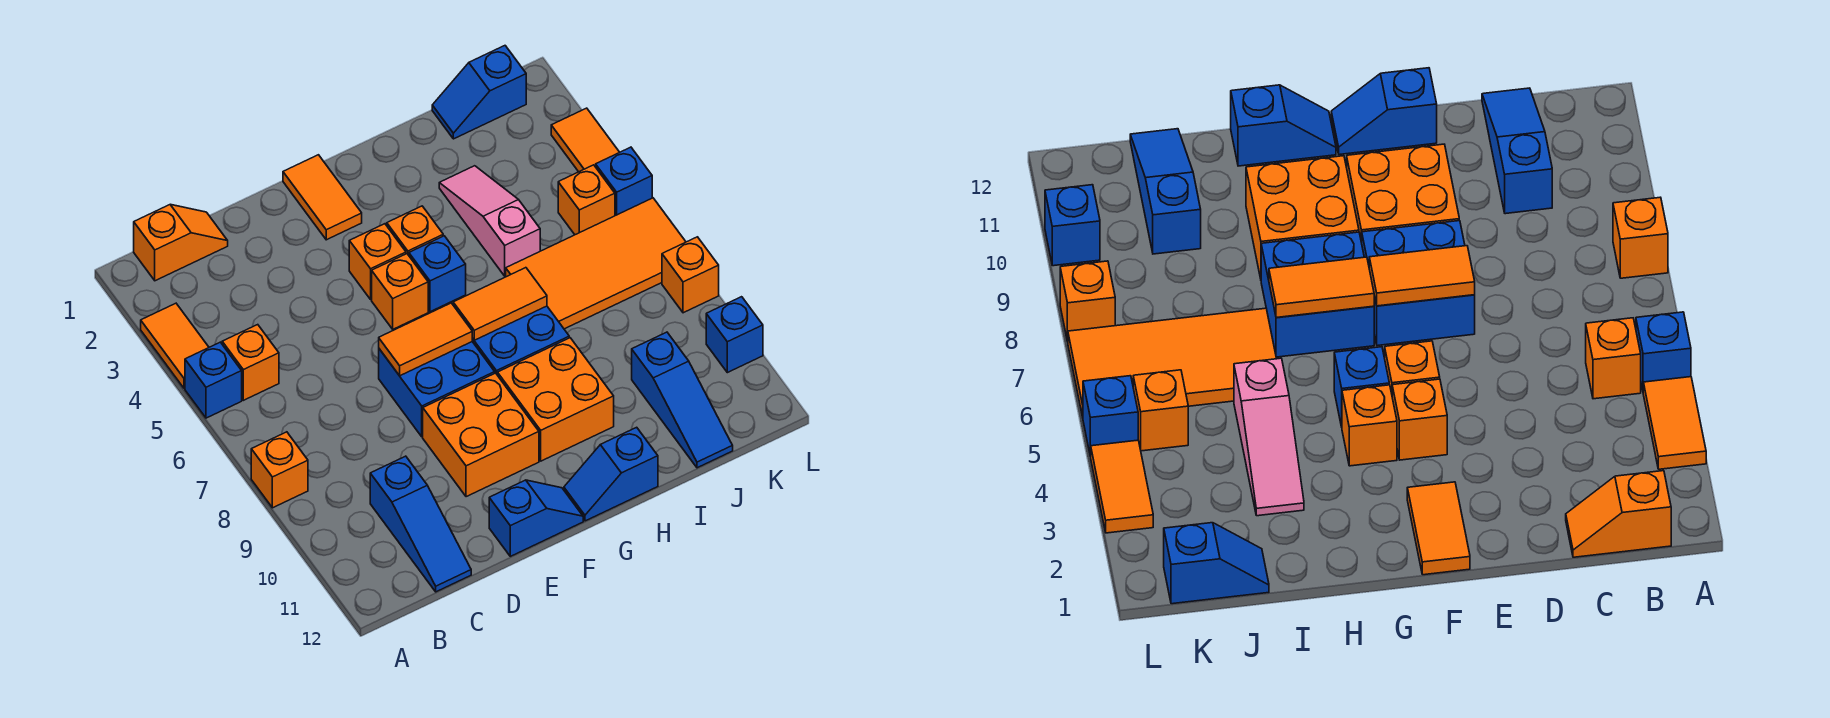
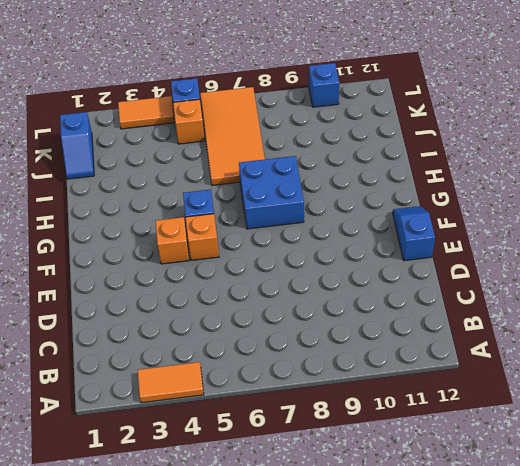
none -> blue brick A5 level 1
none -> orange brick A8 level 1
none -> orange slope B1:C1 level 1 top B

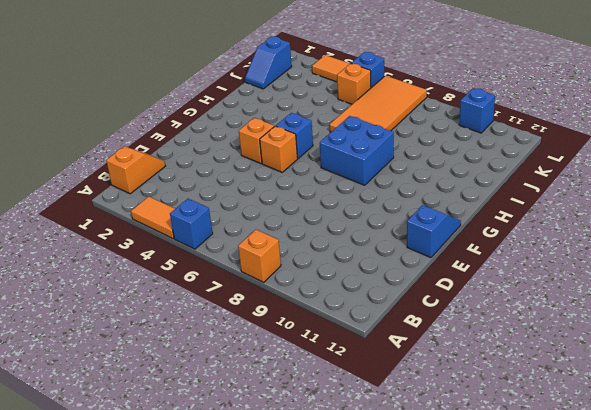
none -> orange brick B5 level 1
none -> blue slope C10:C12 level 1 top 10
none -> blue brick E7:F8 level 1

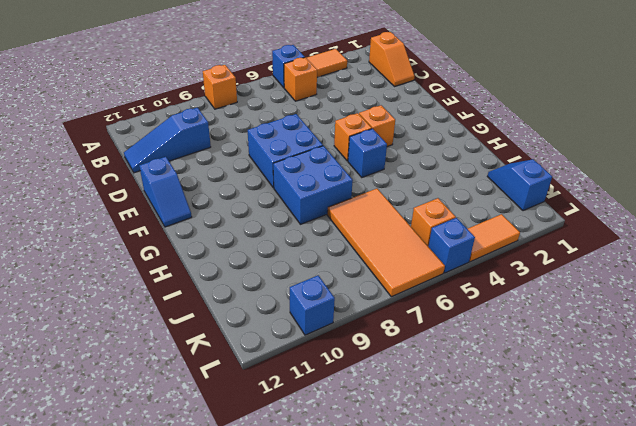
none -> orange brick E9:F10 level 1
none -> orange tile F1:F2 level 1
none -> orange brick G4 level 1

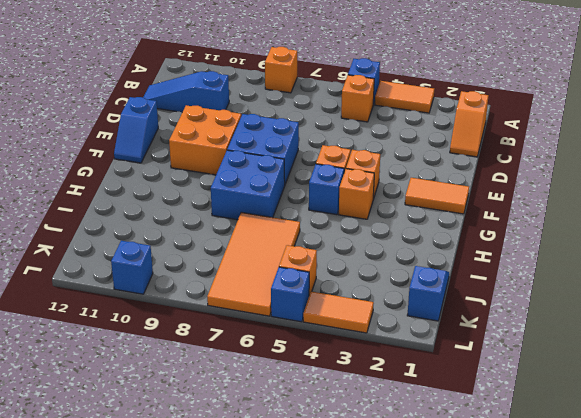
none -> orange brick G9:H10 level 1
none -> blue slope G12:H12 level 1 top H
none -> pink slope I3:I5 level 1 top 5

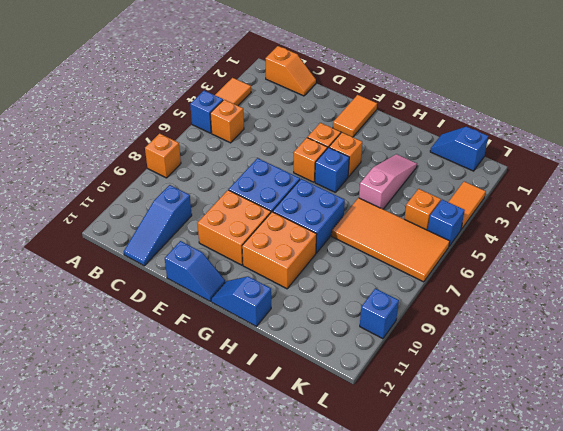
none -> blue slope J10:J12 level 1 top 10
none -> orange brick L8 level 1
none -> orange tile E7:F7 level 2

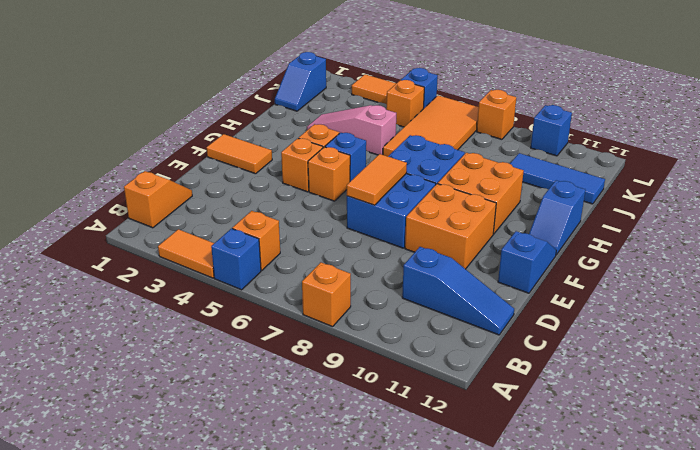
blue tile J10:J12 level 1 -> blue slope J10:J12 level 1 top 10
none -> orange tile G7:H7 level 2

